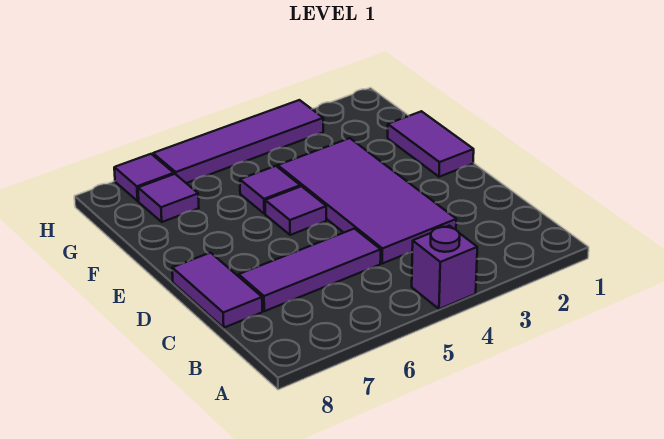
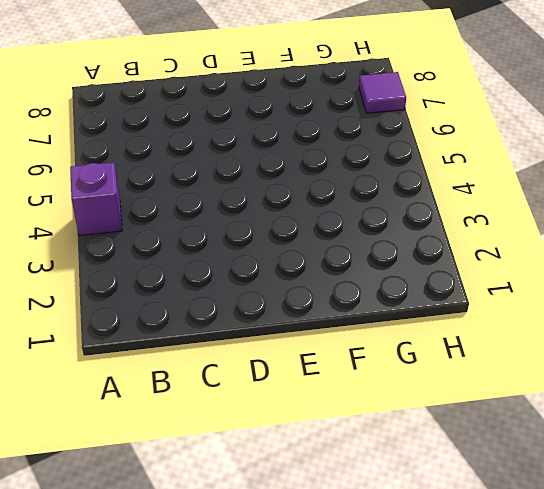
none -> purple tile C3:F4 level 1
none -> purple tile C5:C7 level 1

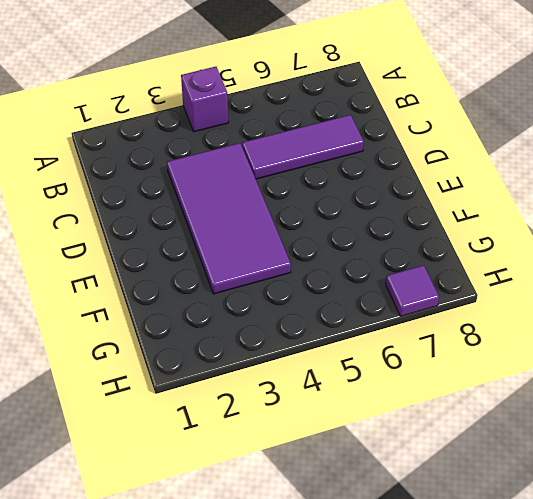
none -> purple tile C8:D8 level 1
none -> purple tile E1:F1 level 1

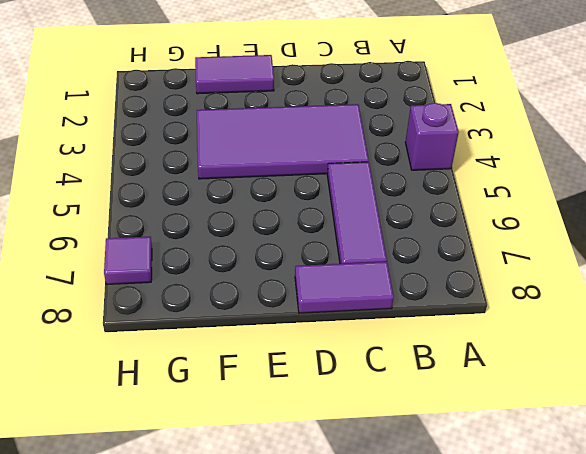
none -> purple tile E5 level 1
none -> purple tile F5 level 1

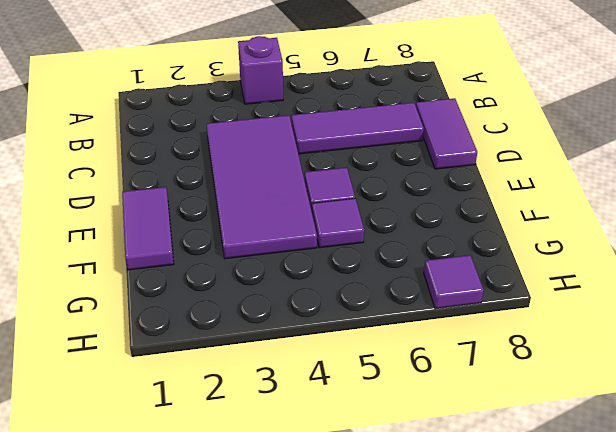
none -> purple tile G7 level 1
none -> purple tile H3:H6 level 1

